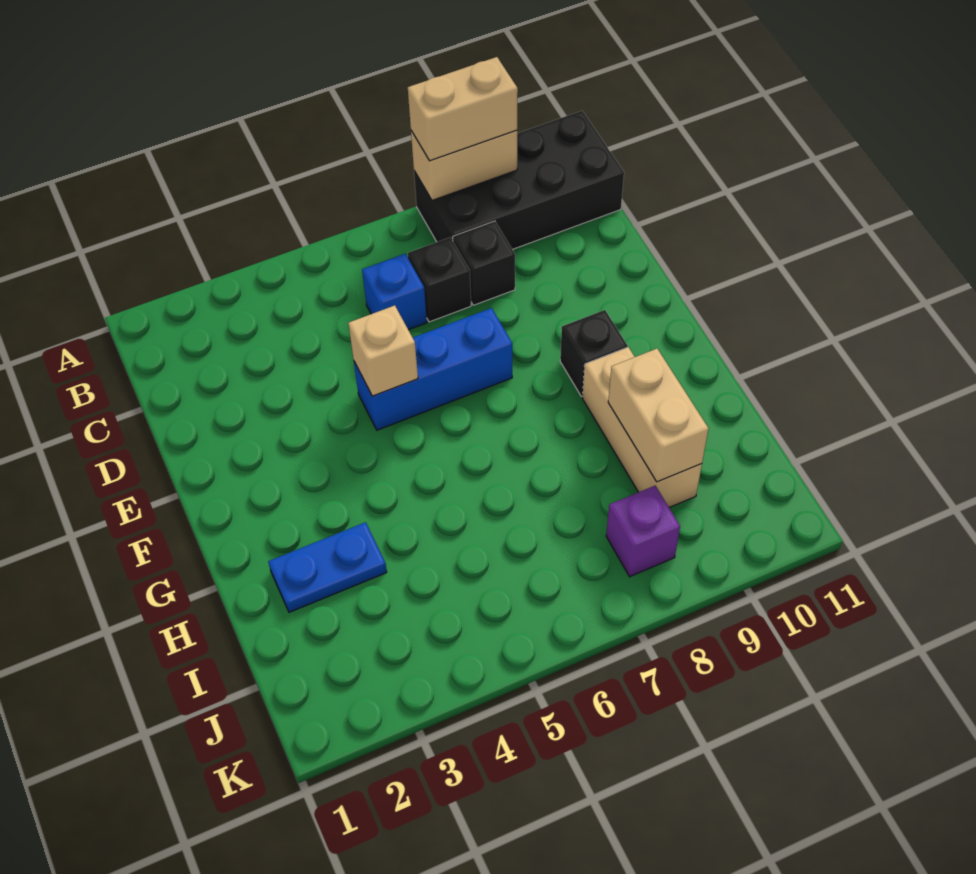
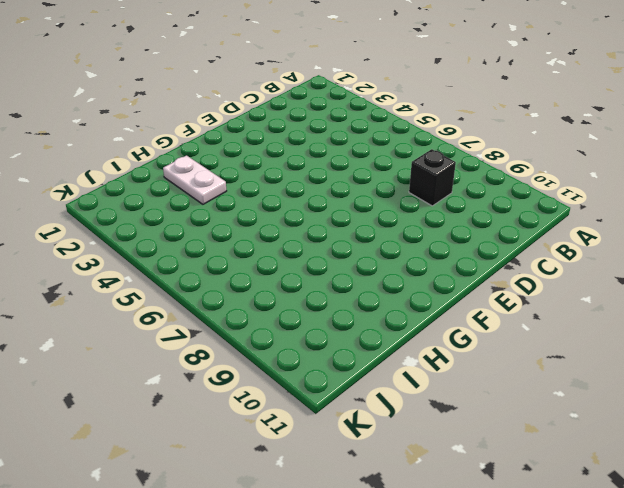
white plate H2:H3 level 1 -> blue plate H2:H3 level 1
none -> black brick A8:B11 level 1
none -> blue brick C6 level 1
none -> black brick C7 level 1

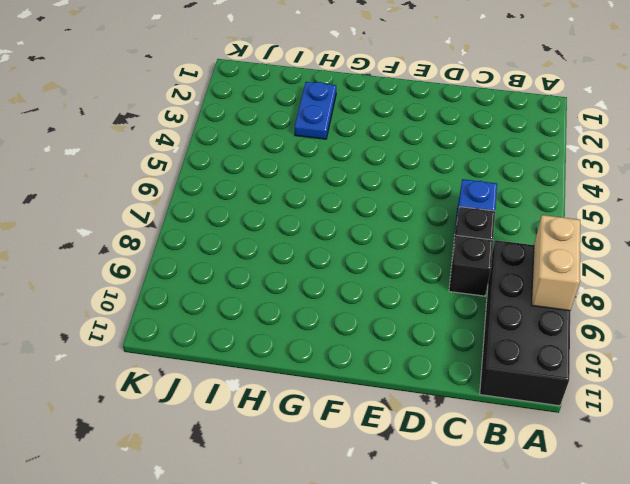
none -> blue brick E5:E7 level 1
none -> black brick F9 level 1
none -> tan brick G9:I9 level 1

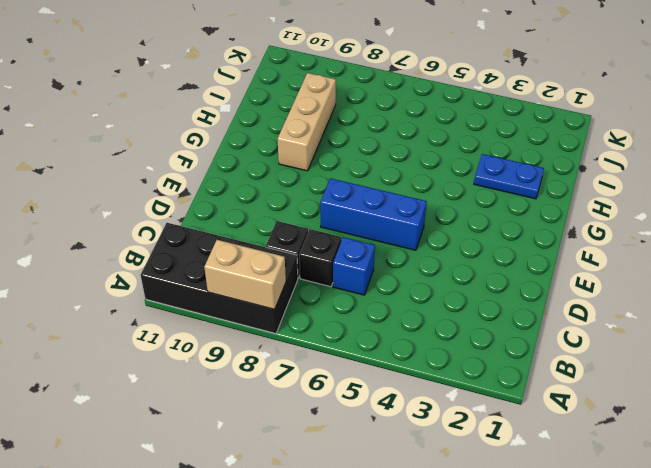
none -> black brick F9 level 1
none -> purple brick J8 level 1
none -> tan brick E5 level 2

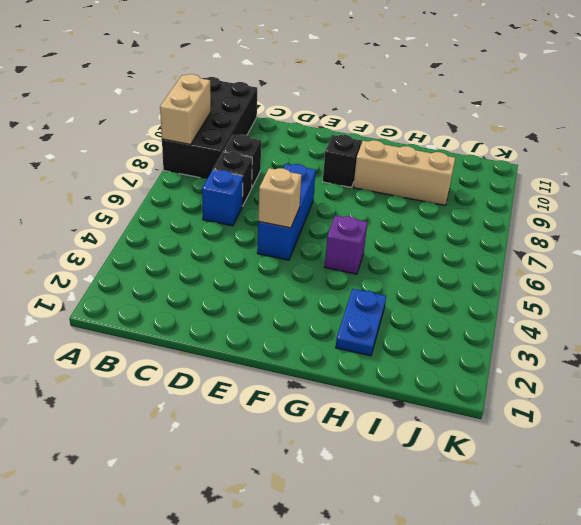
purple brick G5 level 1 -> purple brick J8 level 1
none -> tan brick H9:I9 level 2
none -> tan brick A8:A9 level 3

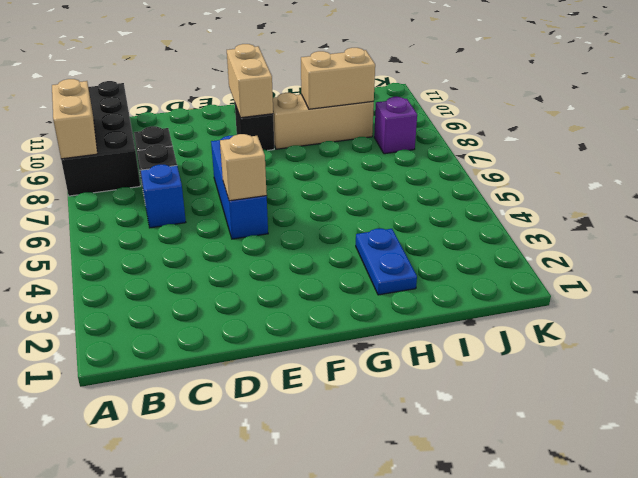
tan brick F9:F10 level 2 -> tan brick A8:A9 level 3

